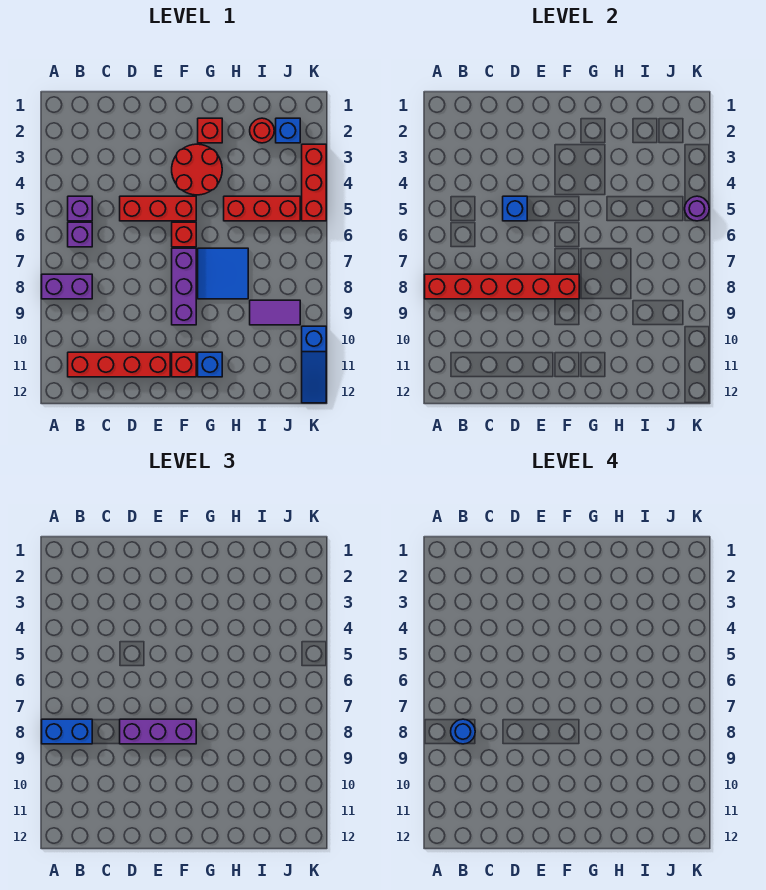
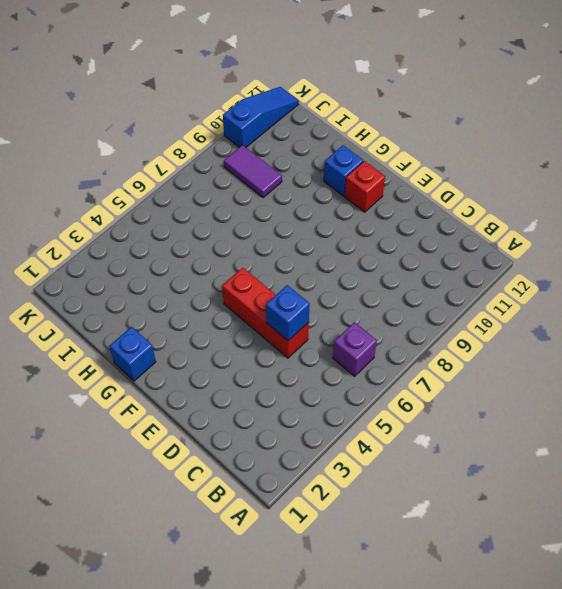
blue brick G1 level 1 -> blue brick J2 level 1
none -> purple brick A8:B8 level 1
none -> purple brick B5 level 1
none -> red brick B11:E11 level 1

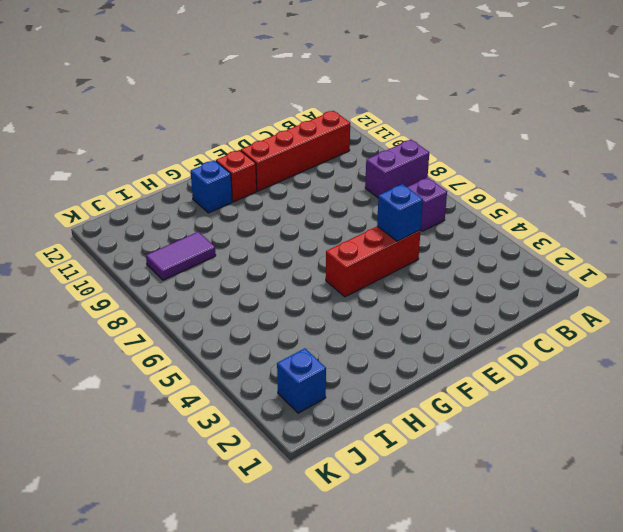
none -> purple brick B5 level 1
none -> red round brick F3:G4 level 1
none -> red brick F6 level 1

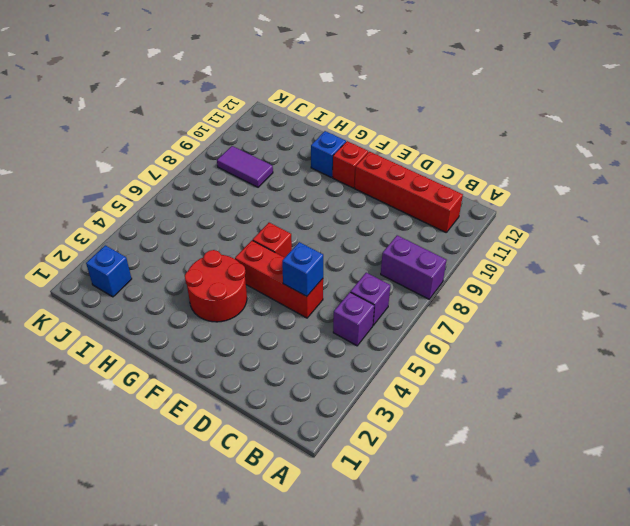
none -> purple brick F7:F9 level 1
none -> red brick G2 level 1
none -> blue tile G7:H8 level 1

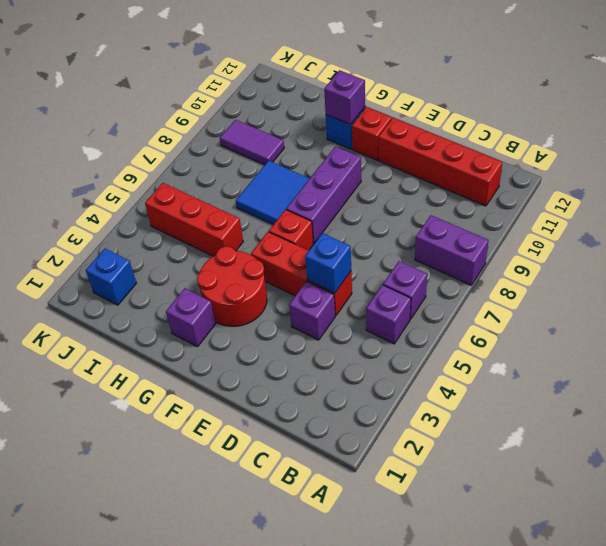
purple brick D4 level 1 -> none
purple brick G2 level 1 -> red brick G2 level 1
purple brick G11 level 2 -> none
none -> red round brick I2 level 1
none -> red brick K3:K5 level 1
none -> blue slope K10:K12 level 1 top 10

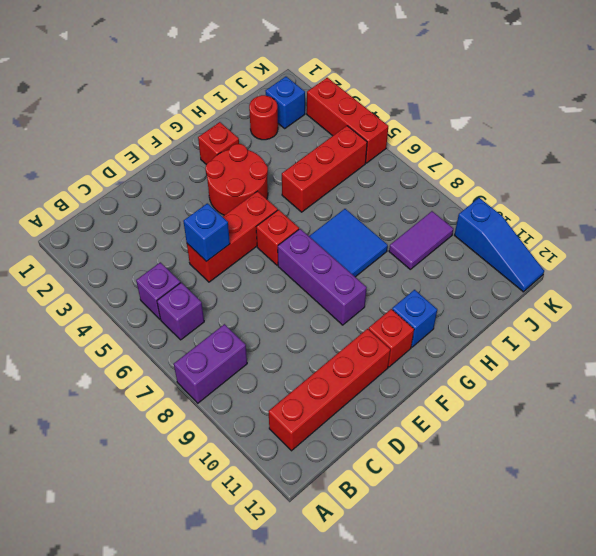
none -> red brick A8:F8 level 2
none -> purple round brick K5 level 2
none -> blue brick A8:B8 level 3

